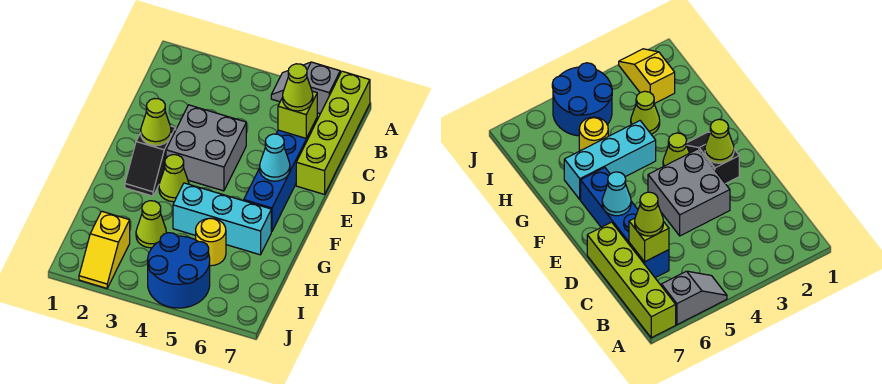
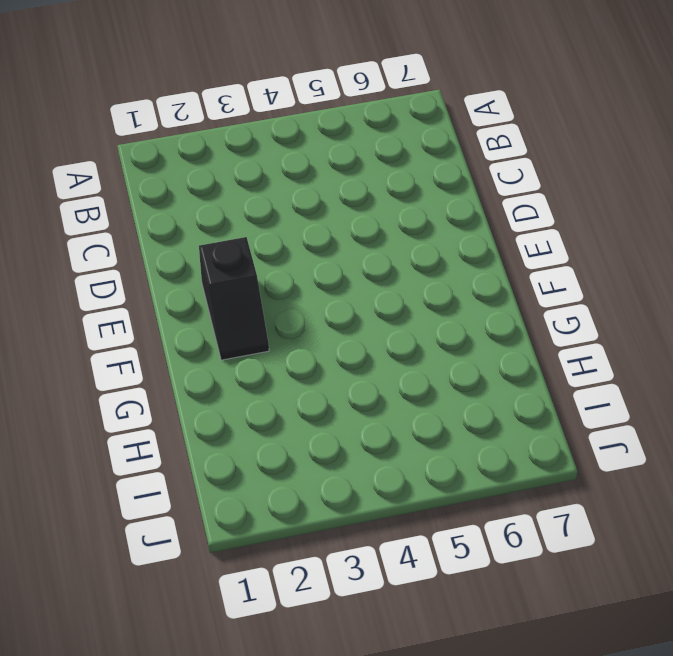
none -> grey slope A5:A6 level 1 top 6
none -> lime brick A7:D7 level 1
none -> blue brick C6:F6 level 1

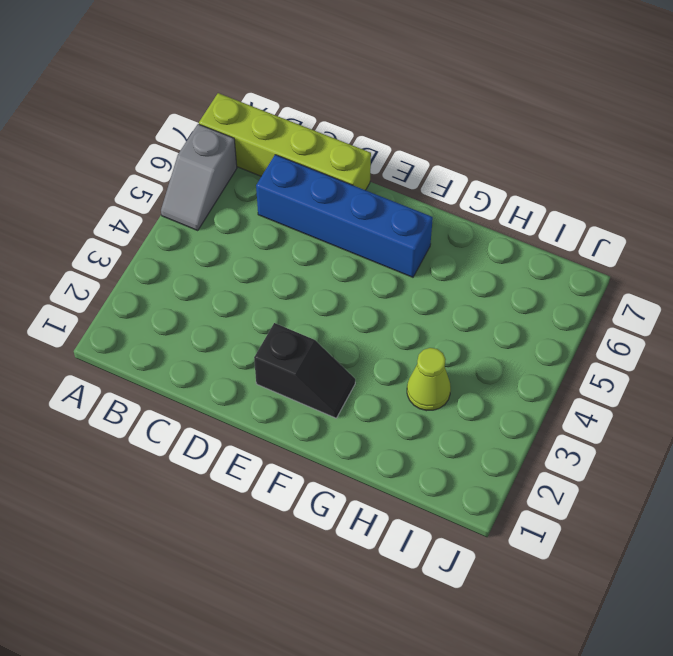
none -> grey brick D3:E4 level 1
none -> lime cone F3 level 1
none -> cyan brick G4:G6 level 1

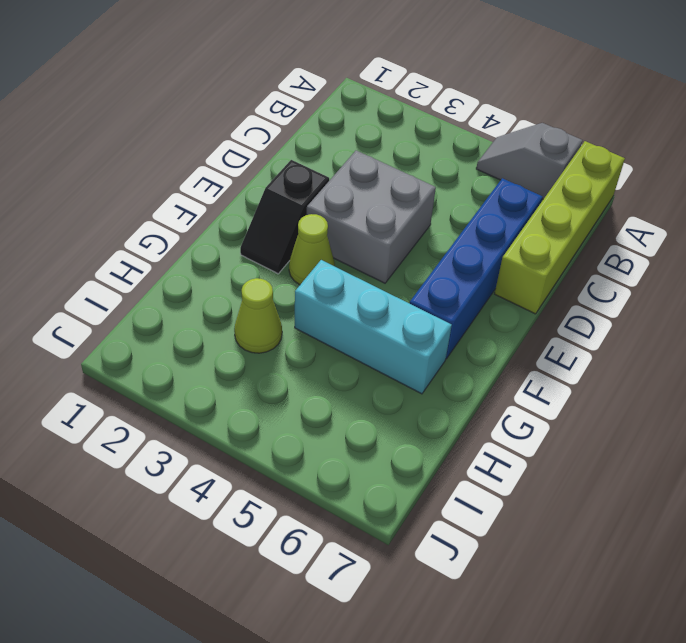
none -> yellow round brick H5 level 1
none -> yellow slope I2:J2 level 1 top I
none -> blue round brick I4:J5 level 1

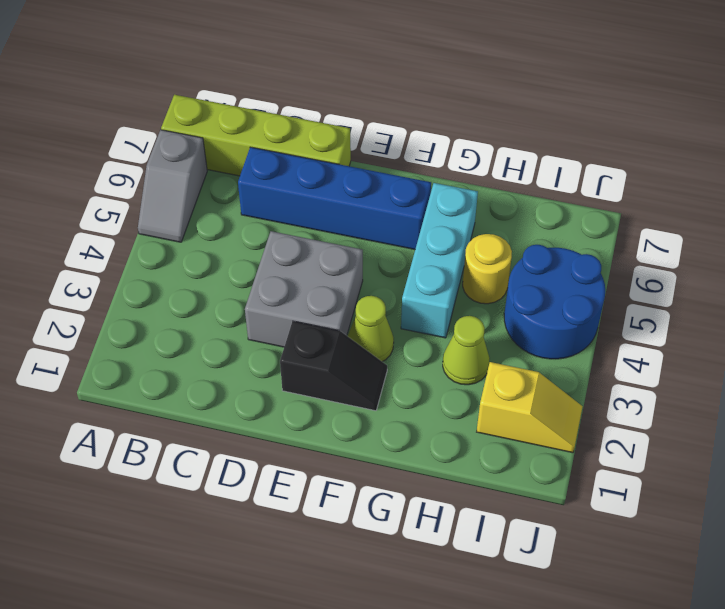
none -> lime brick C6 level 2
none -> lime cone E2 level 2
none -> cyan cone E6 level 2

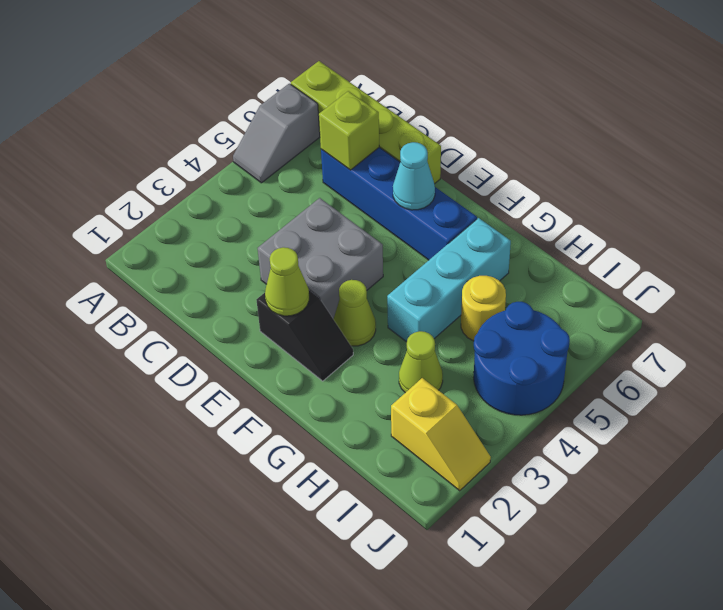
none -> lime cone C6 level 3

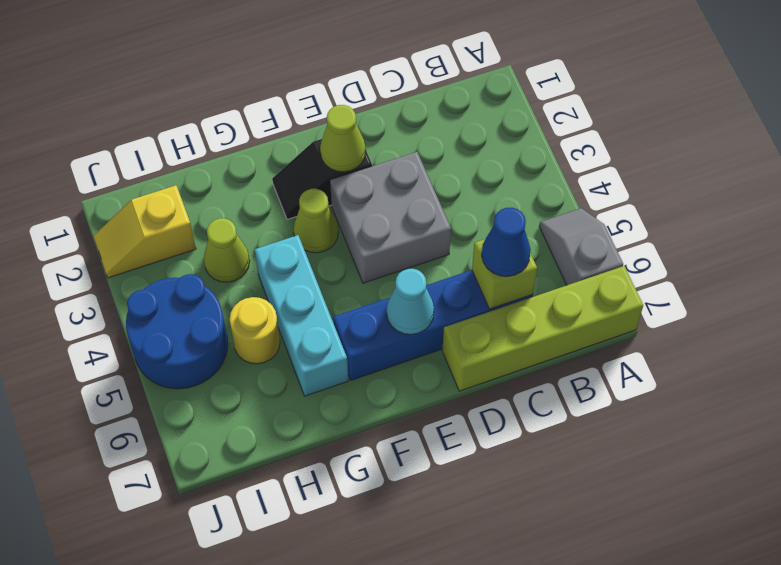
blue cone C6 level 3 -> lime cone C6 level 3

